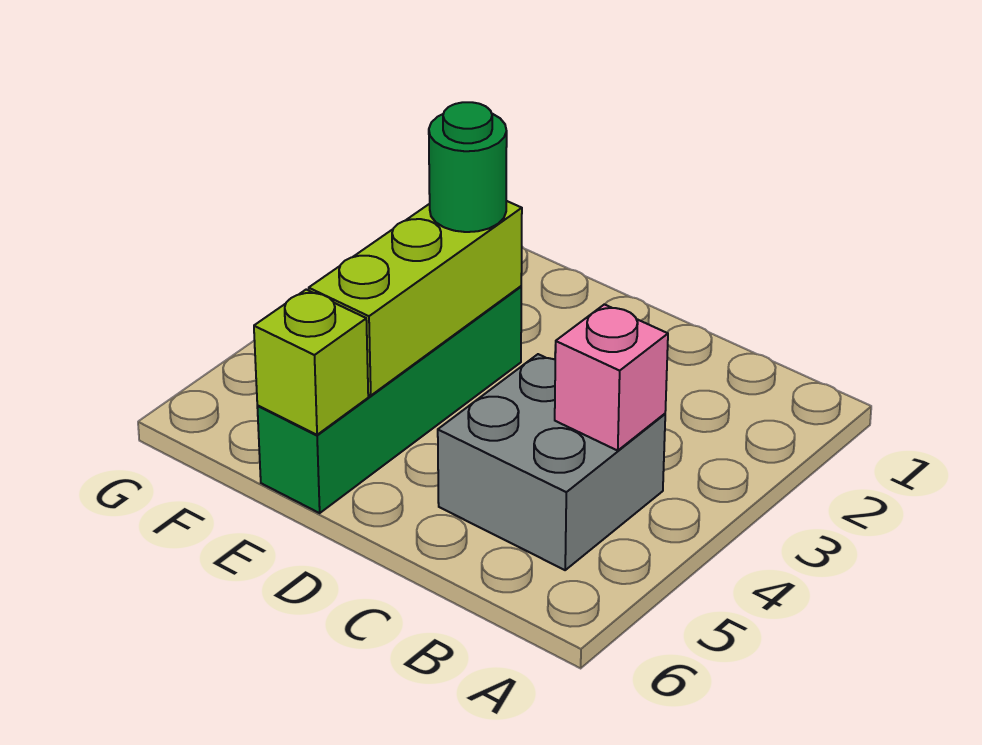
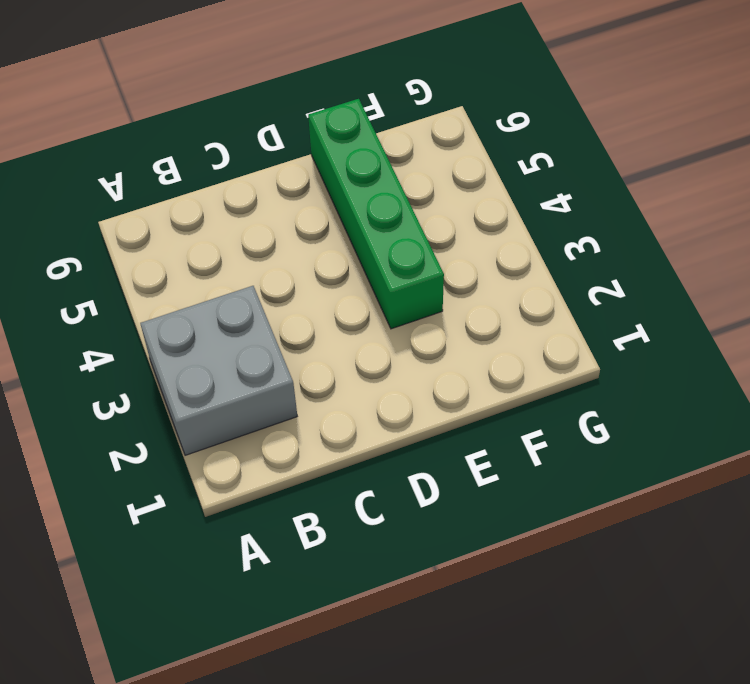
grey brick A2:B3 level 1 -> grey brick B4:C5 level 1
none -> pink brick B4 level 2
none -> lime brick E3:E5 level 2

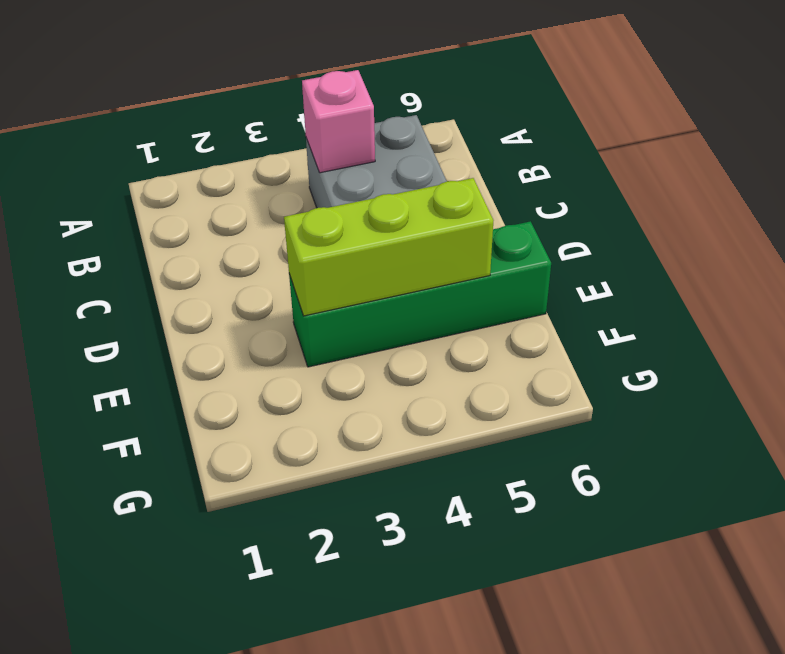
none -> lime brick E6 level 2
none -> green round brick E3 level 3

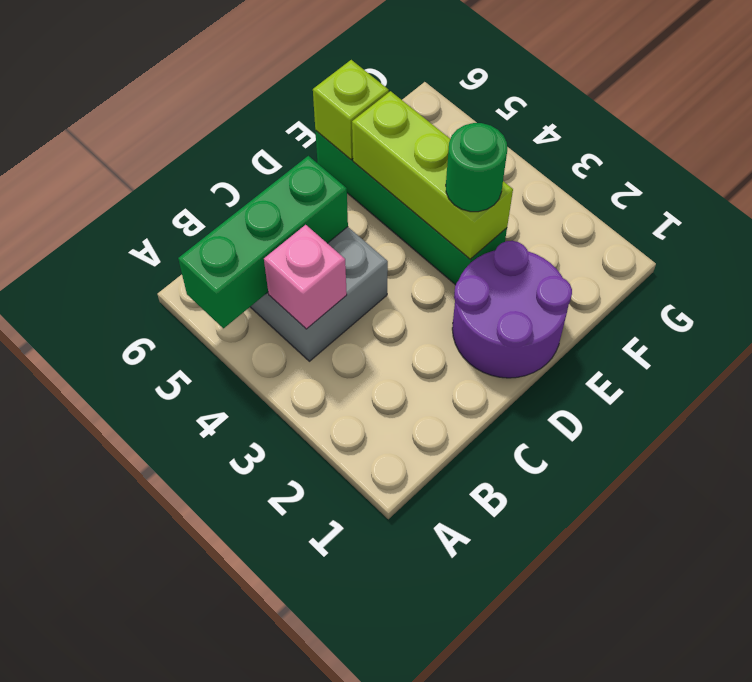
green brick A5:C5 level 2 -> none
purple round brick D1:E2 level 1 -> none

